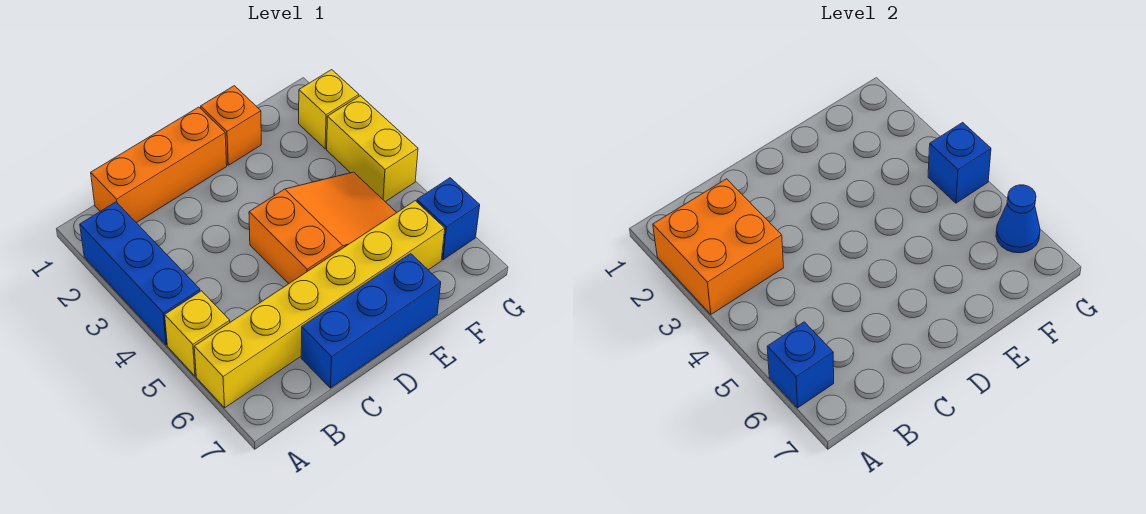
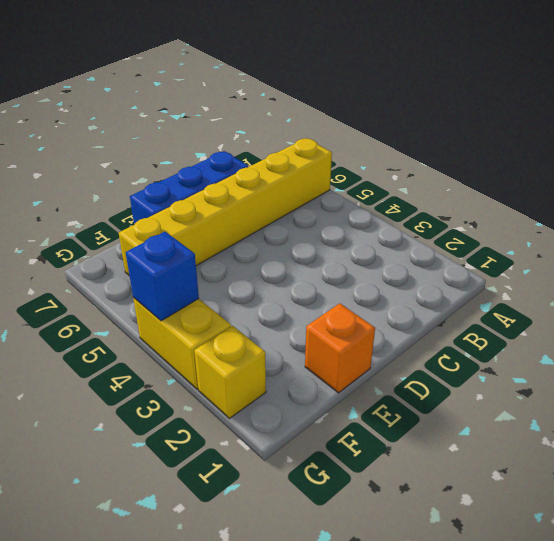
none -> blue brick A2:A4 level 1
none -> yellow brick A5 level 1
none -> orange brick B1:D1 level 1

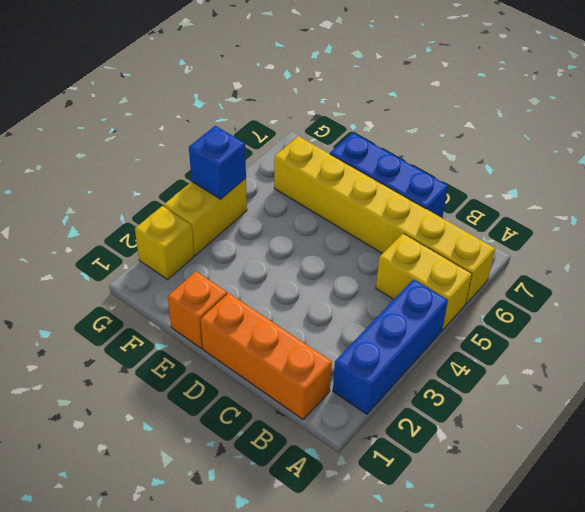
yellow brick A5:B5 level 1 -> yellow brick A5 level 1
none -> orange slope D4:F5 level 1 top D
none -> blue brick G6 level 1
none -> orange brick A2:B3 level 2

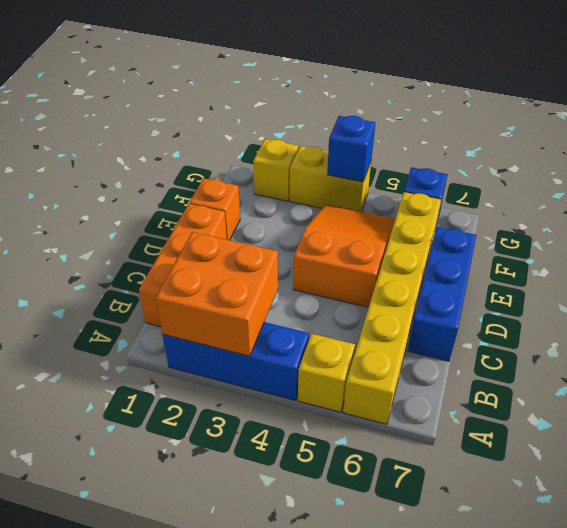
none -> blue brick A6 level 2
none -> blue cone G6 level 2

